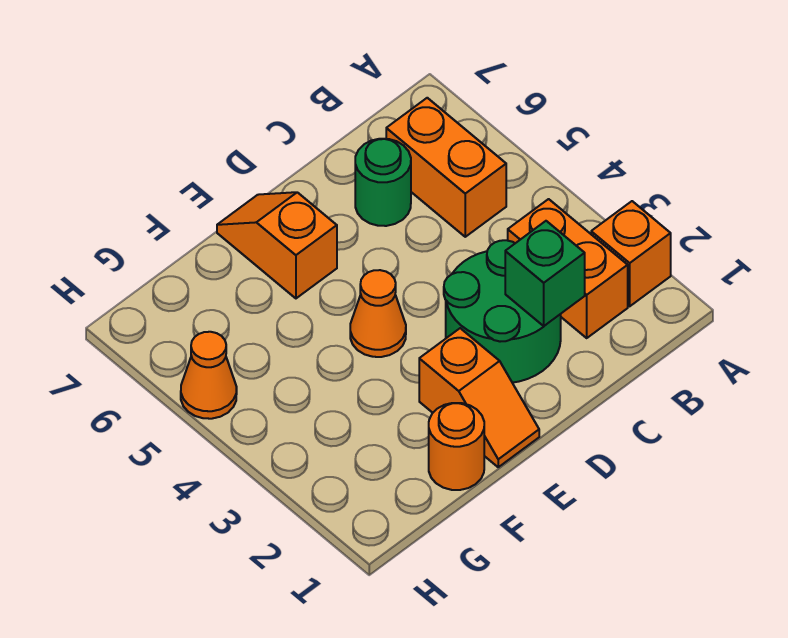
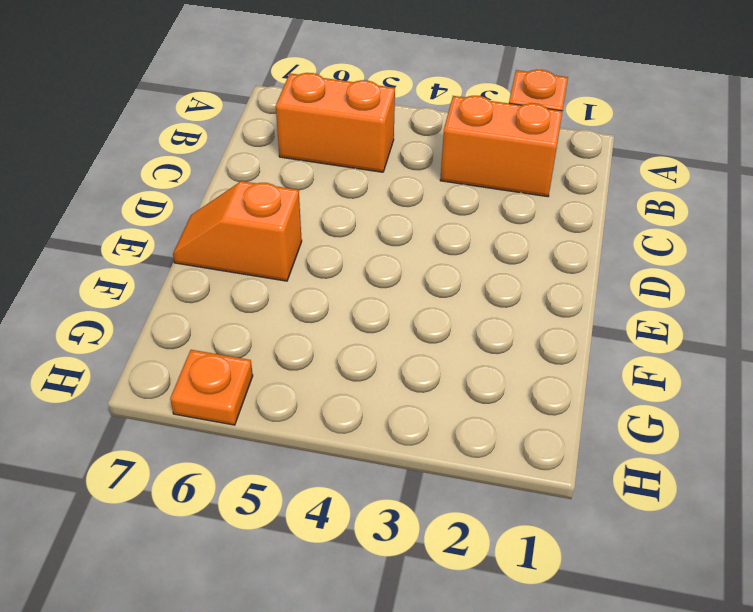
orange plate H6 level 1 -> none
none -> green round brick C2:D3 level 1
none -> green round brick C6 level 1

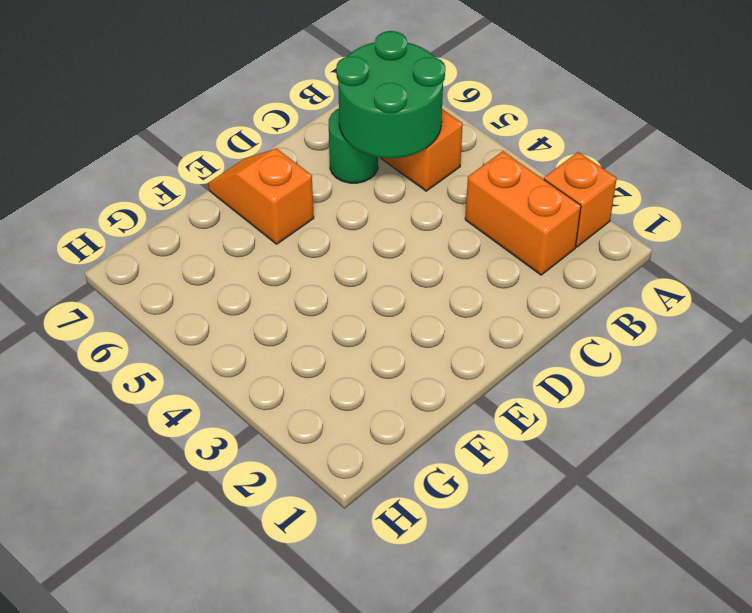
green round brick B5:C6 level 2 -> green round brick C2:D3 level 1
none -> orange slope E1:E2 level 1 top 2
none -> orange cone E4 level 1

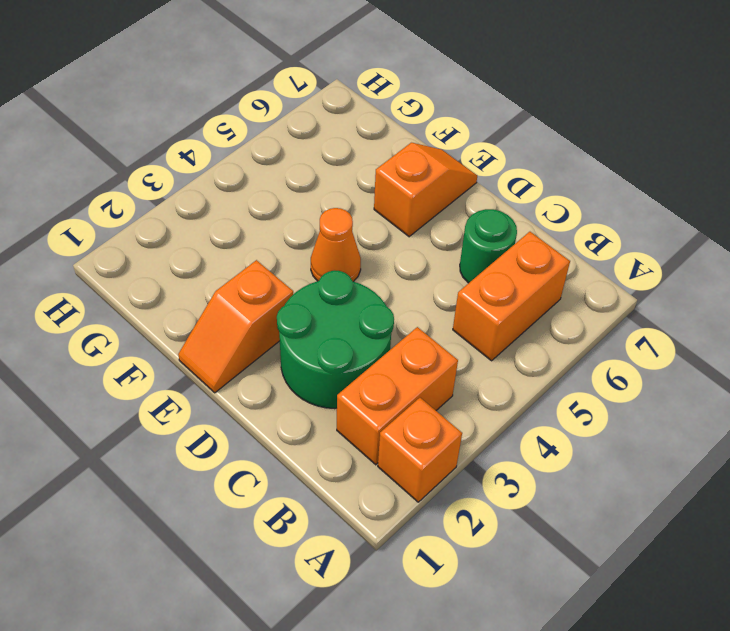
none -> orange round brick F1 level 1
none -> orange cone H5 level 1

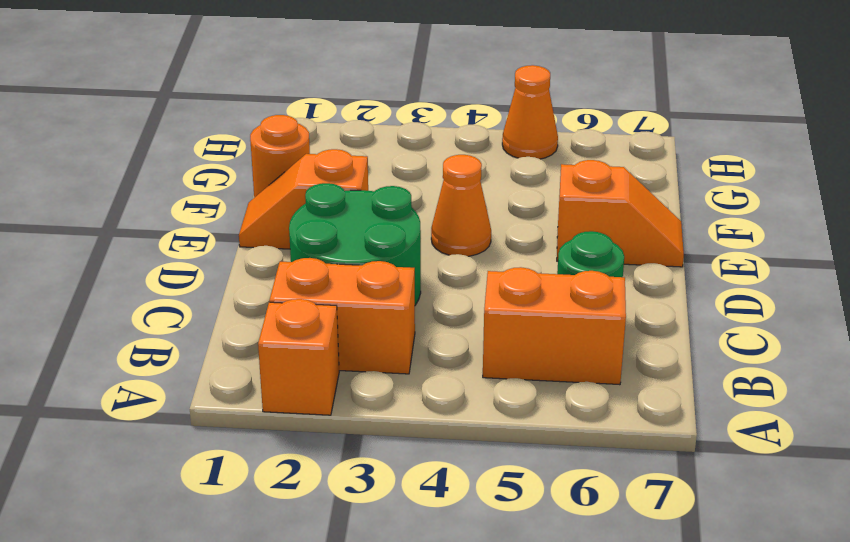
none -> green brick C2 level 2

